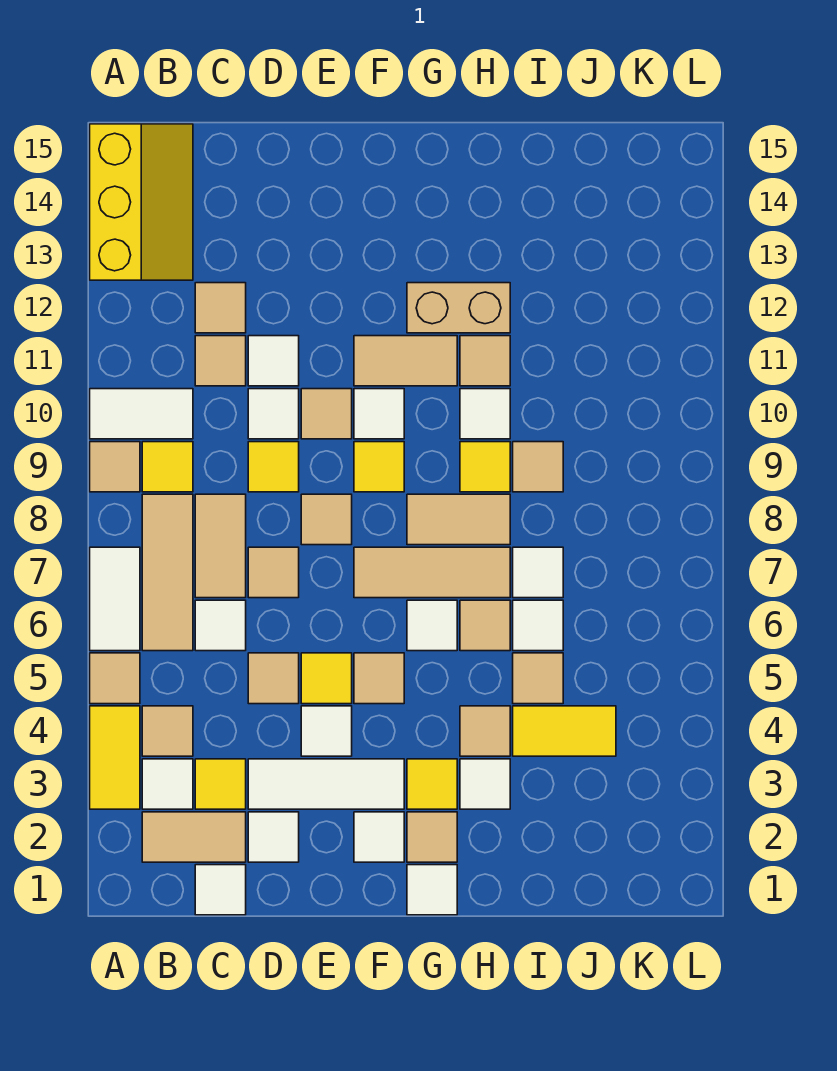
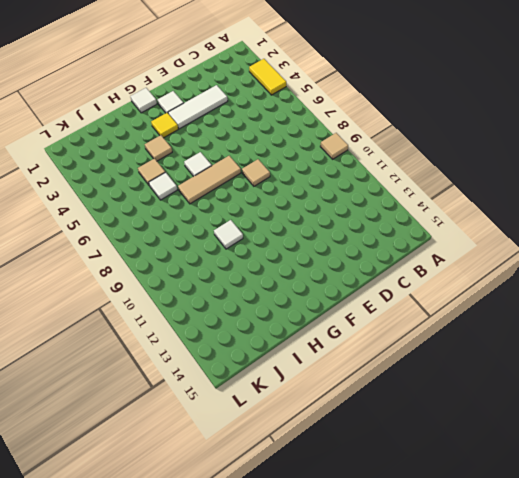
none -> tan tile A5 level 1
none -> white tile A6:A7 level 1
none -> white tile A10:B10 level 1
none -> yellow slope A13:B15 level 1 top A

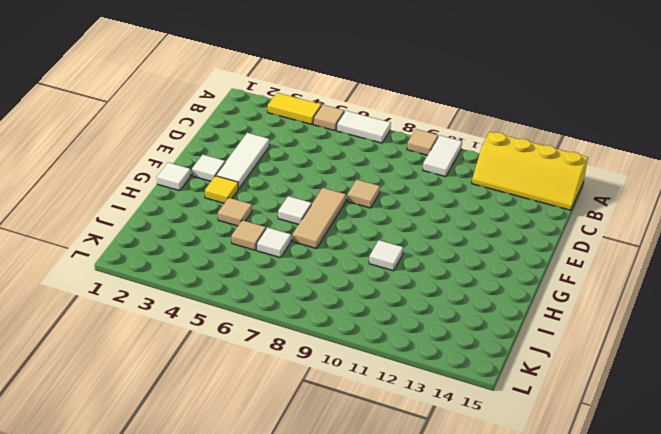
yellow slope A12:B15 level 1 top A -> yellow slope A13:B15 level 1 top A
none -> tan tile B2:C2 level 1
none -> white tile B3 level 1
none -> tan tile B4 level 1
none -> tan tile B6:B8 level 1

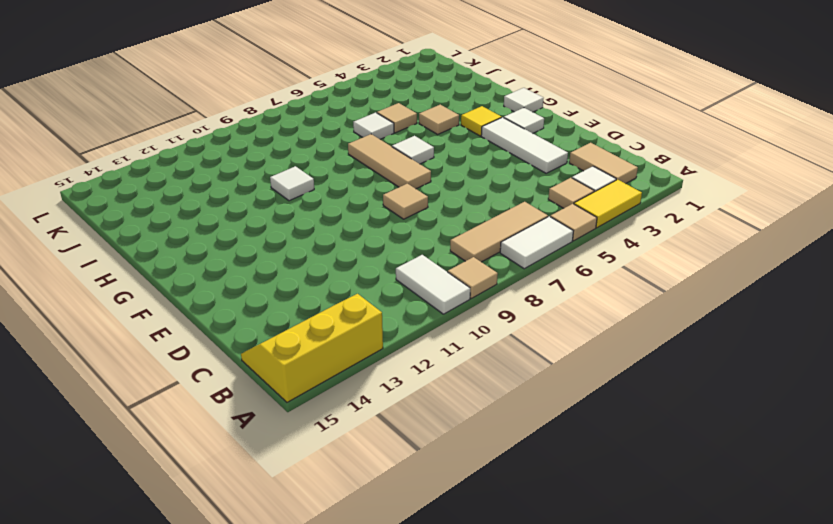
none -> yellow tile B9 level 1
none -> white tile C1 level 1
none -> yellow tile C3 level 1
none -> white tile C6 level 1

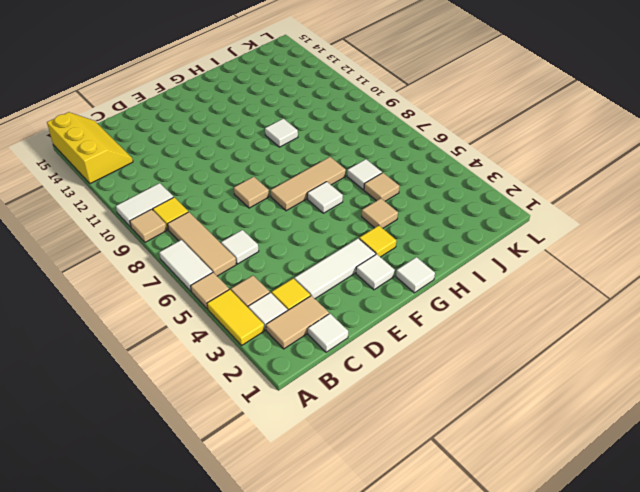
none -> tan tile C7:C8 level 1
none -> tan tile C11 level 1
none -> tan tile C12 level 1
none -> white tile D2 level 1

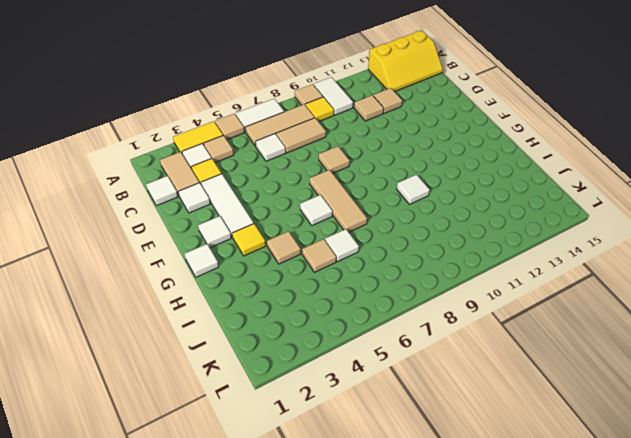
none -> tan tile D5 level 1
none -> tan tile D7 level 1
none -> yellow tile D9 level 1
none -> white tile D10 level 1

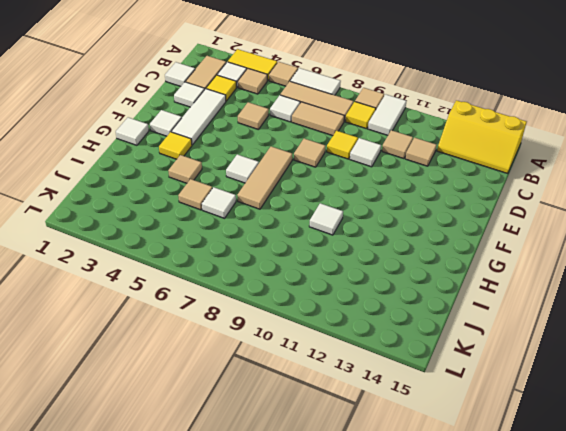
none -> tan tile D7 level 1
none -> white tile D11 level 1
none -> white tile E4 level 1
none -> yellow tile E5 level 1

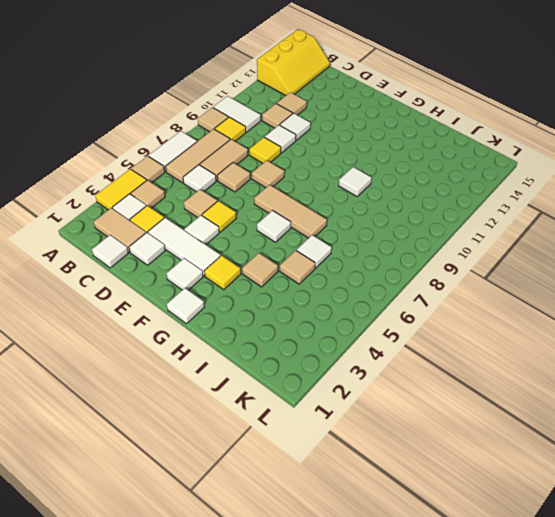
none -> tan tile E10 level 1
none -> tan tile F5 level 1
none -> yellow tile F9 level 1
none -> white tile F10 level 1

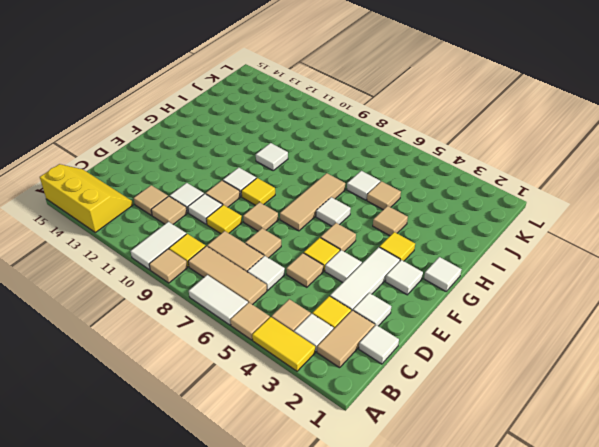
none -> tan tile F11:G11 level 1
none -> tan tile G2 level 1
none -> tan tile G8:H8 level 1
none -> tan brick G12:H12 level 1

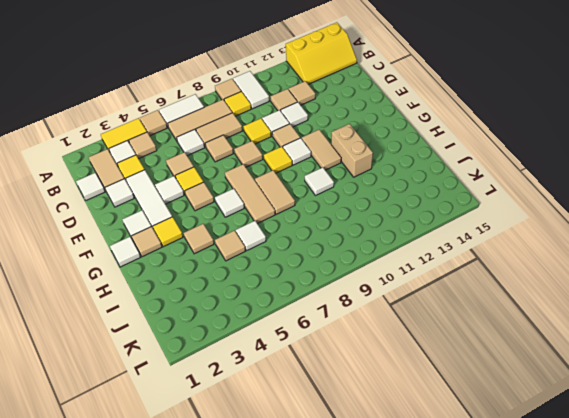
none -> white tile H3 level 1
none -> tan tile H6 level 1
none -> yellow tile H9 level 1
none -> tan tile H11 level 1

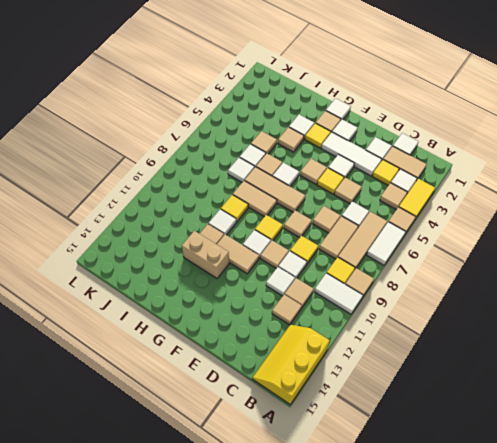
none -> yellow tile I4:J4 level 1
none -> tan tile I9 level 1

